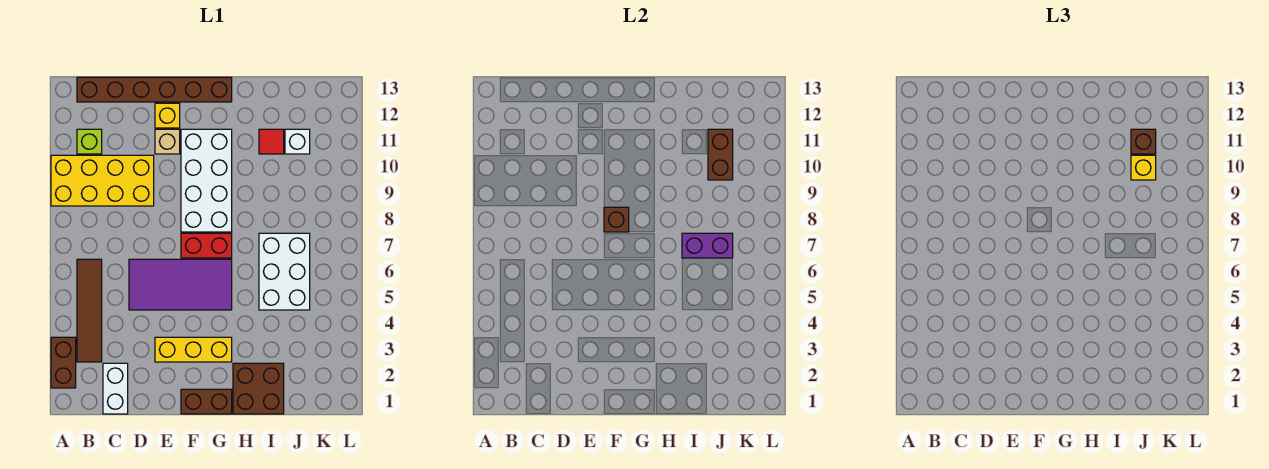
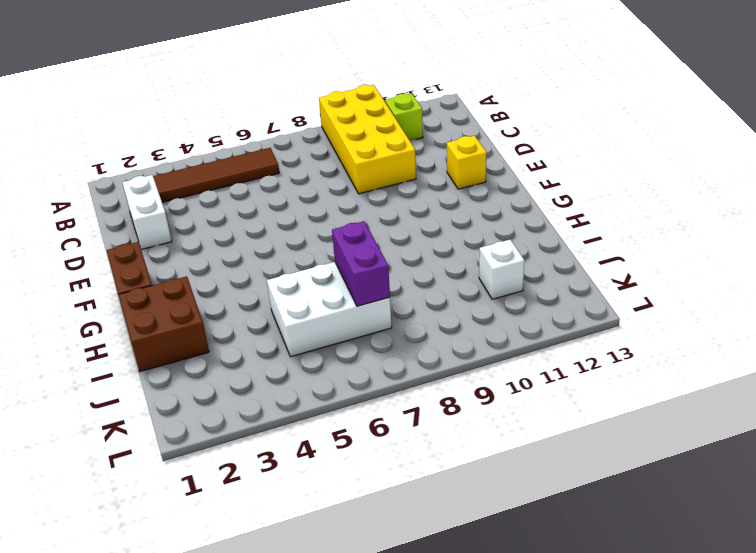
white brick C2:D2 level 1 -> white brick C1:C2 level 1
none -> brown brick A2:A3 level 1
none -> brown brick B13:G13 level 1
none -> purple tile D5:G6 level 1

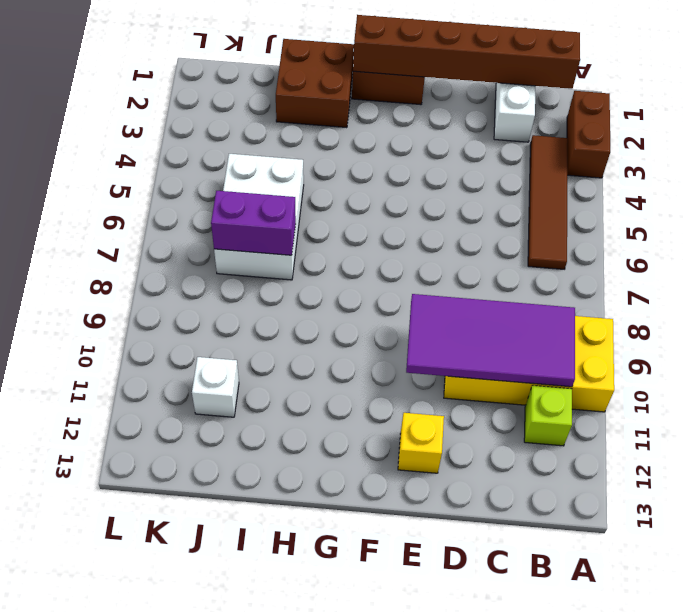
brown brick B1:G1 level 2 -> brown brick B13:G13 level 1
purple tile B9:E10 level 2 -> purple tile D5:G6 level 1
none -> yellow brick E3:G3 level 1
none -> tan brick E11 level 1
none -> red brick F7:G7 level 1

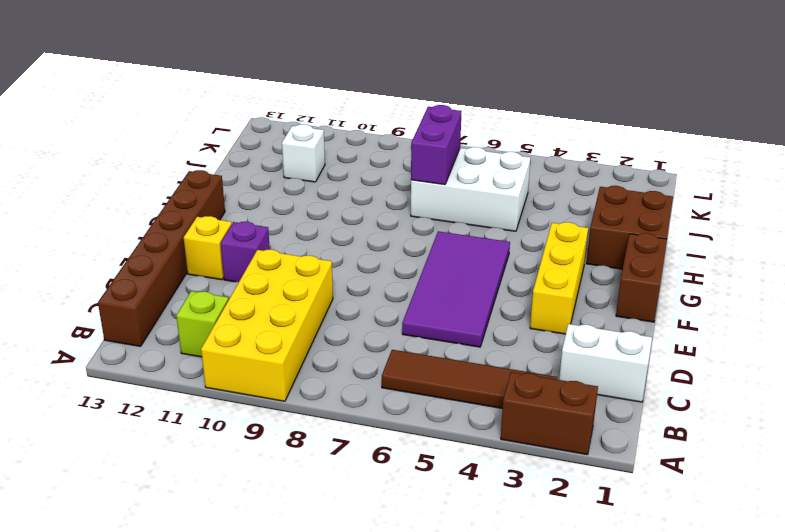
purple brick E11 level 1 -> tan brick E11 level 1
none -> red brick F7:G7 level 1
none -> white brick F8:G11 level 1
none -> red tile I11 level 1

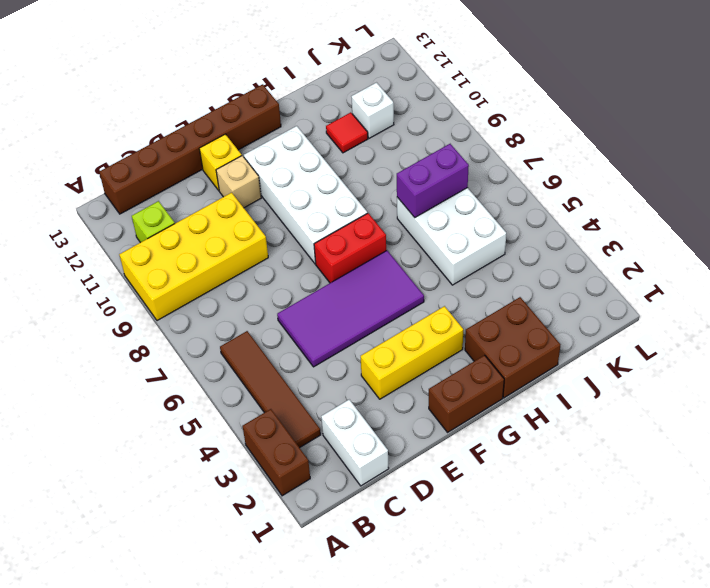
none -> brown brick F8 level 2
none -> brown brick J10:J11 level 2
none -> yellow brick J10 level 3

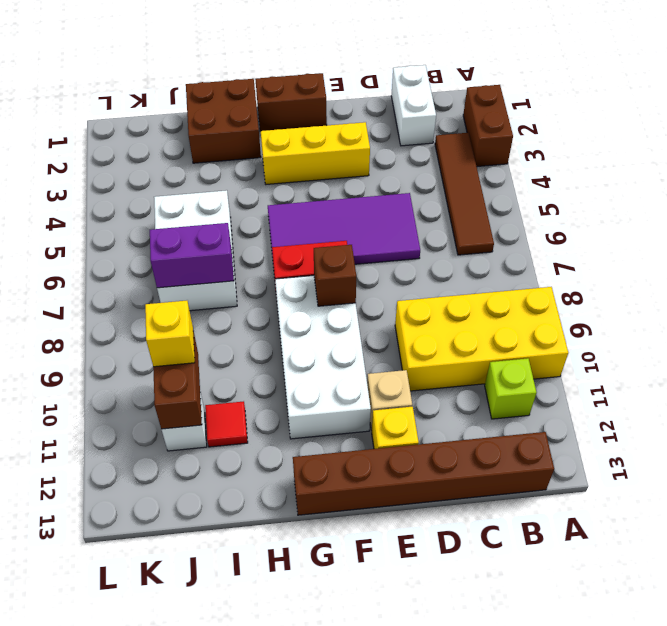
none -> brown brick J11 level 3

